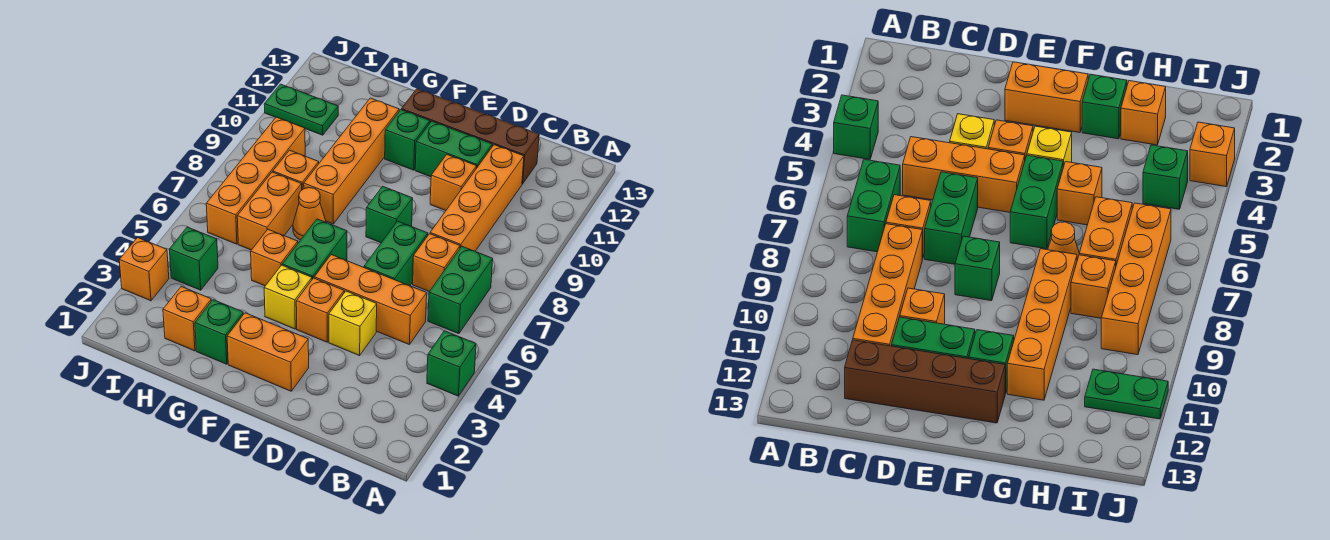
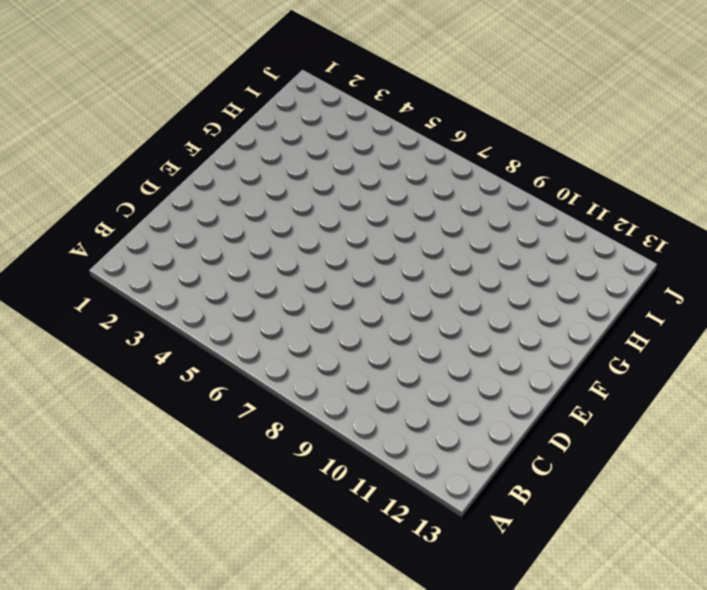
none -> green brick A4 level 1
none -> green brick B6:B7 level 1
none -> orange brick C5:E5 level 1

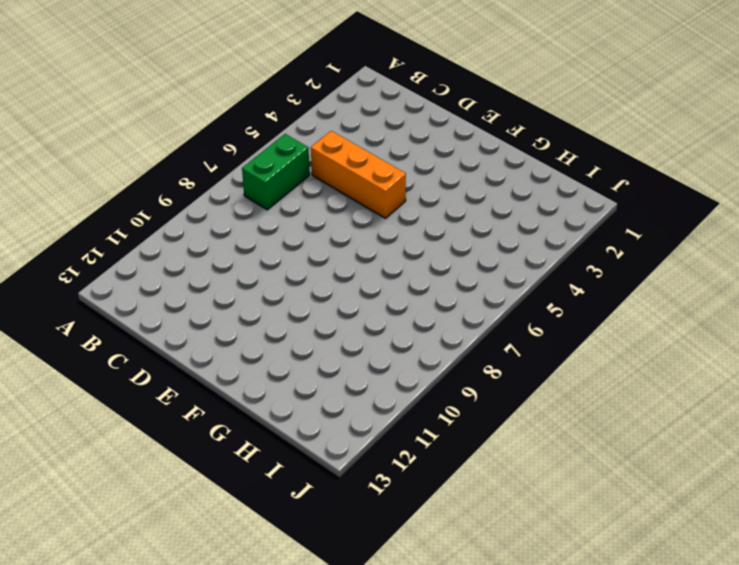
none -> green brick A4 level 1
none -> orange brick C7 level 1
none -> orange brick C8:C11 level 1

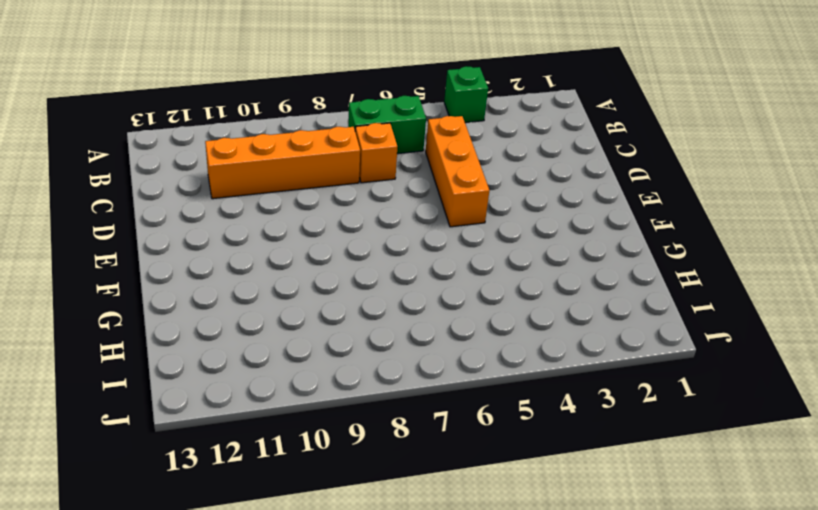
none -> brown brick C12:F12 level 1
none -> yellow brick D4 level 1
none -> green brick D6:D7 level 1

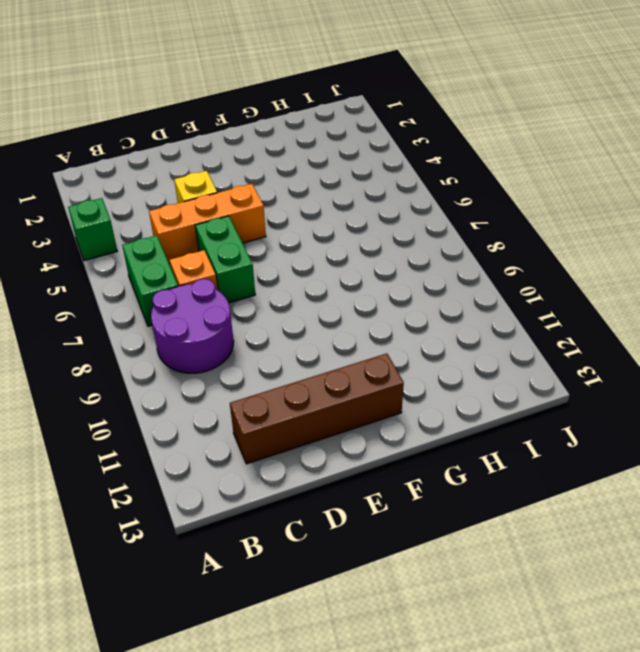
purple round brick B8:C9 level 1 -> orange brick C8:C11 level 1
none -> orange brick D10 level 1
none -> green brick D11:E11 level 1
none -> orange brick E2:F2 level 1

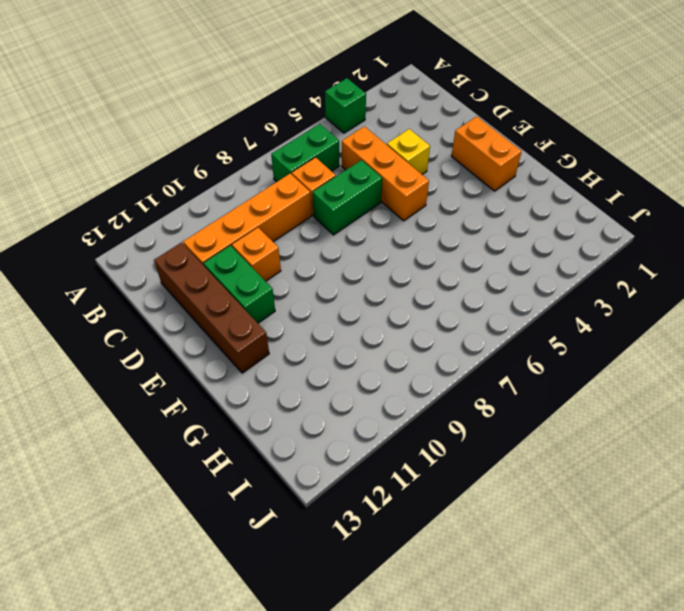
none -> orange brick E4 level 1
none -> green brick E8 level 1
none -> yellow brick F4 level 1

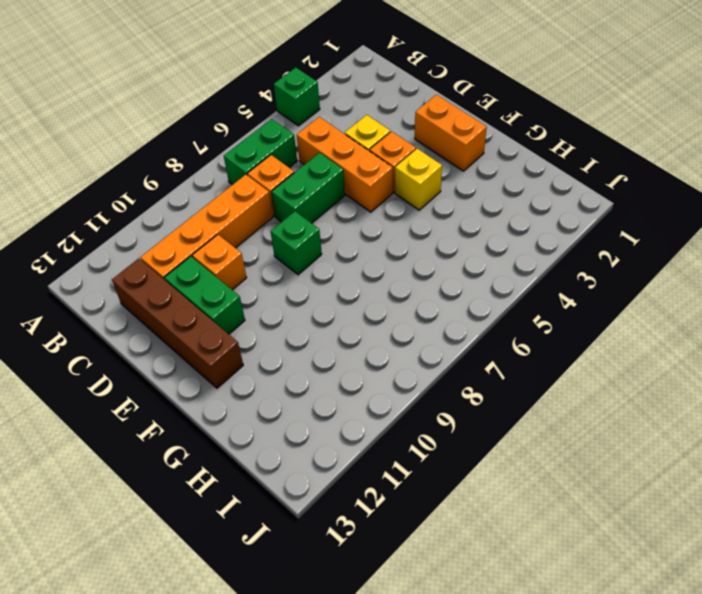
none -> green brick F5:F6 level 1
none -> green brick F11 level 1
none -> green brick G2 level 1

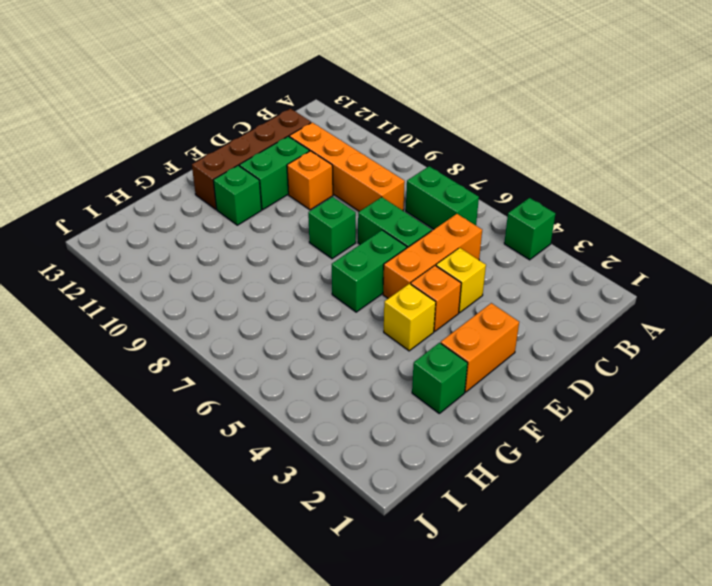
green brick E6:F6 level 1 -> green brick F5:F6 level 1
none -> orange brick C7 level 1
none -> orange brick G5 level 1
none -> orange cone G7 level 1

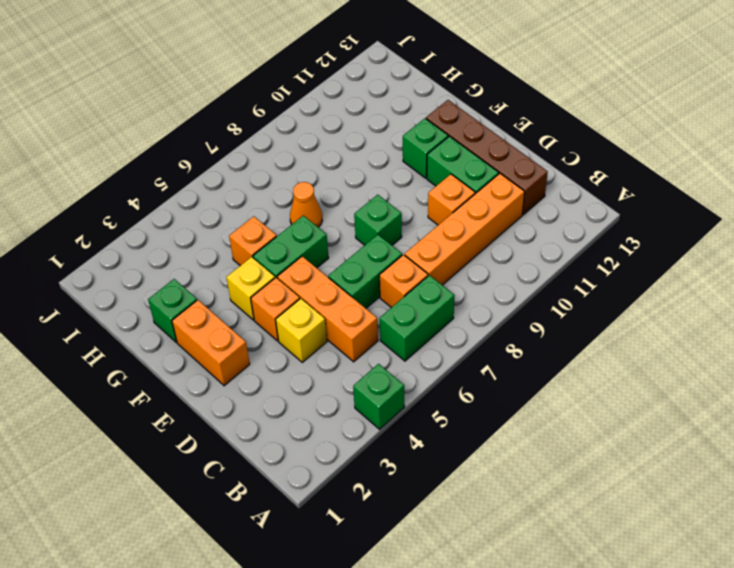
none -> orange brick G8:G11 level 1
none -> orange brick H2 level 1
none -> orange brick H6:H7 level 1

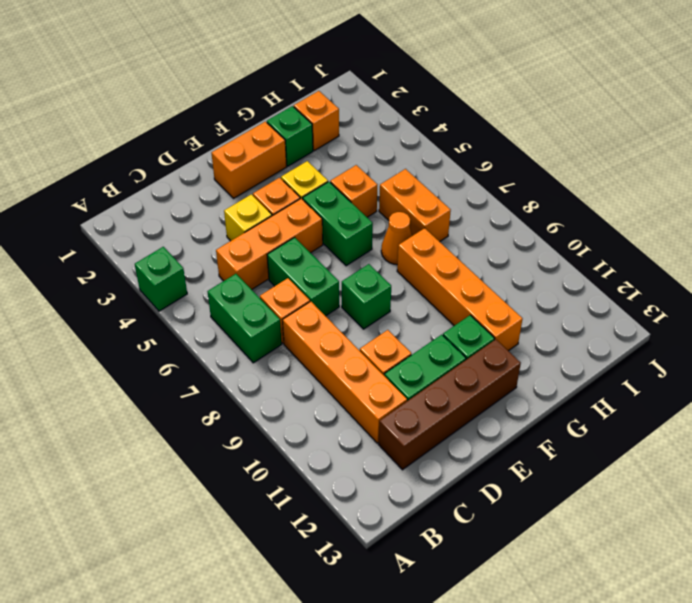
none -> orange brick H8 level 1
none -> green brick I4 level 1
none -> orange brick I6:I9 level 1

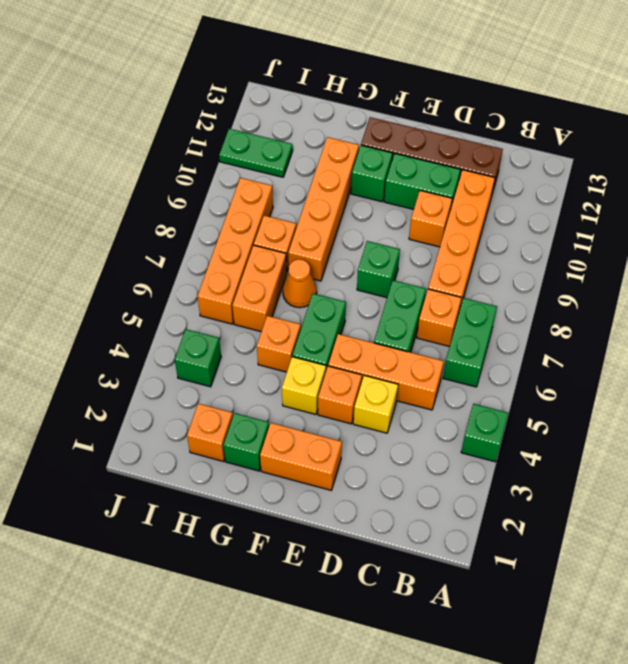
none -> orange brick J3 level 1

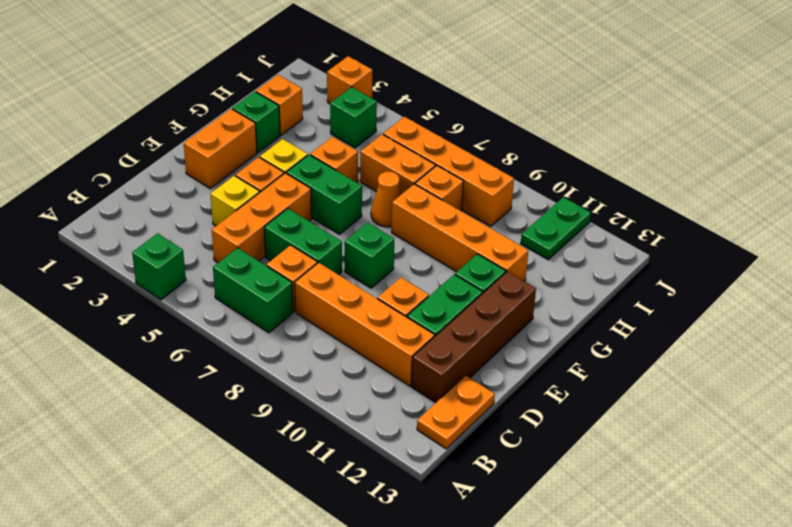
orange plate B13:C13 level 1 -> none

